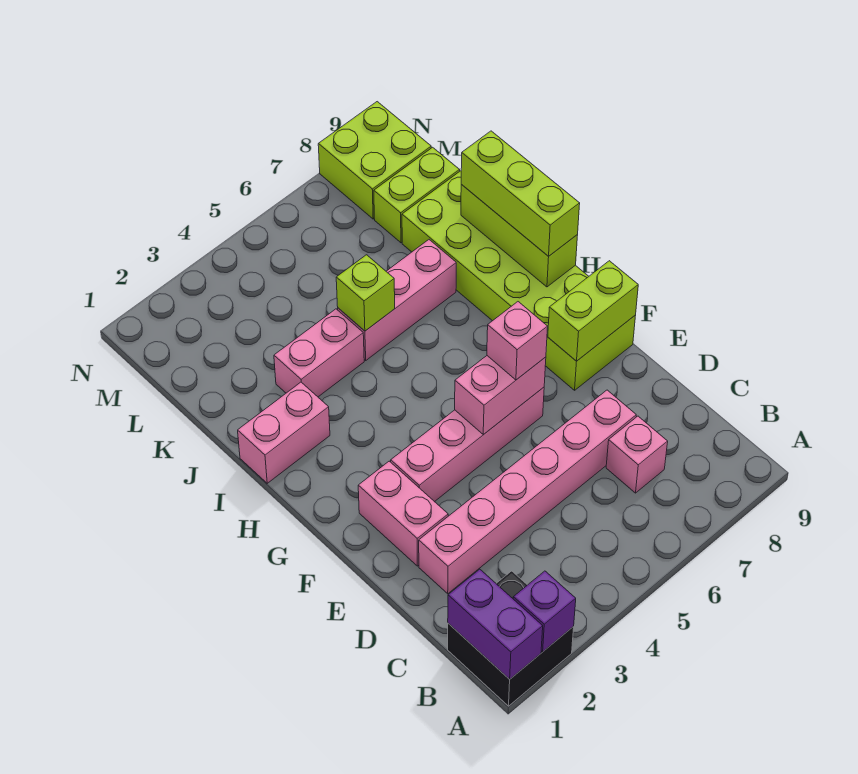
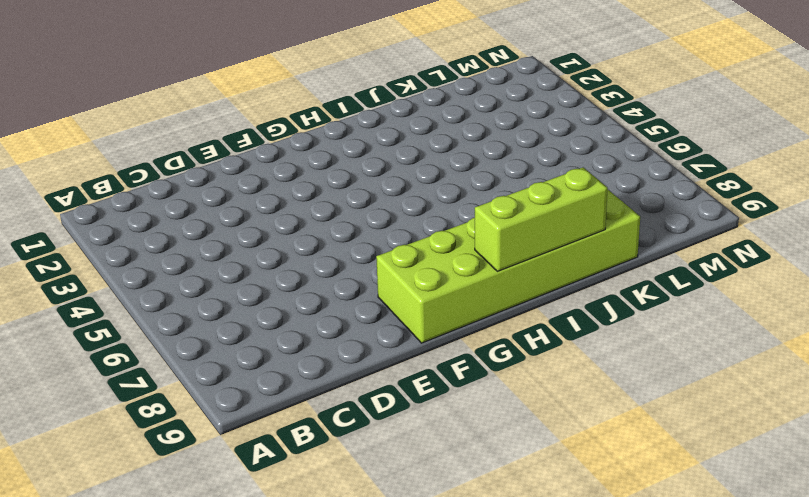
none -> black brick A1:B2 level 1
none -> pink brick C7 level 1
none -> pink brick D2:D7 level 1

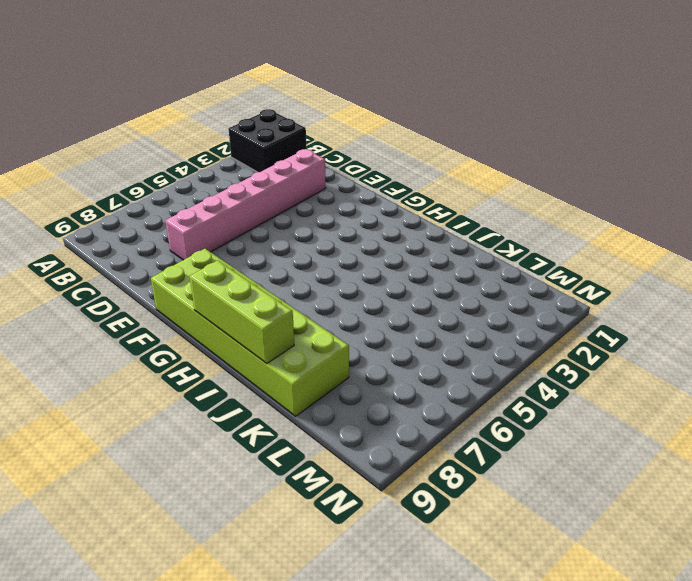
none -> pink brick C7 level 1
none -> pink brick E2:F2 level 1
none -> pink brick F3:F6 level 1

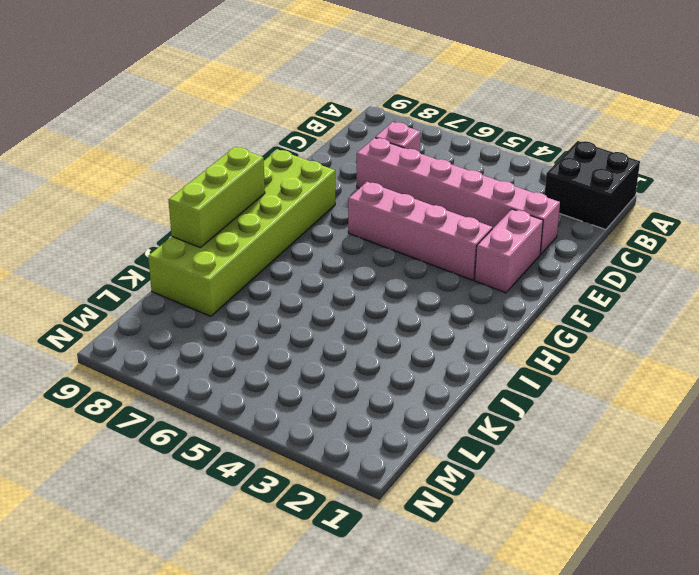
none -> pink brick I1:I2 level 1
none -> pink brick J3:J4 level 1
none -> pink brick J5:J7 level 1

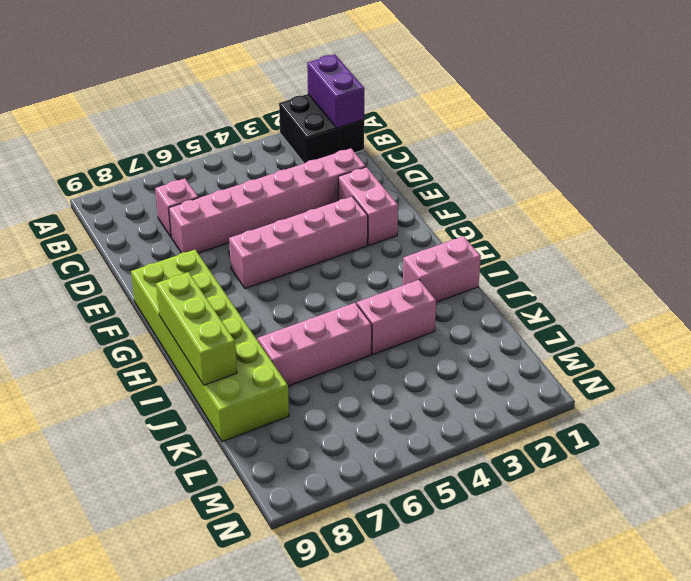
none -> lime brick L8:L9 level 1
none -> lime brick M8:N9 level 1
none -> purple brick A2 level 2

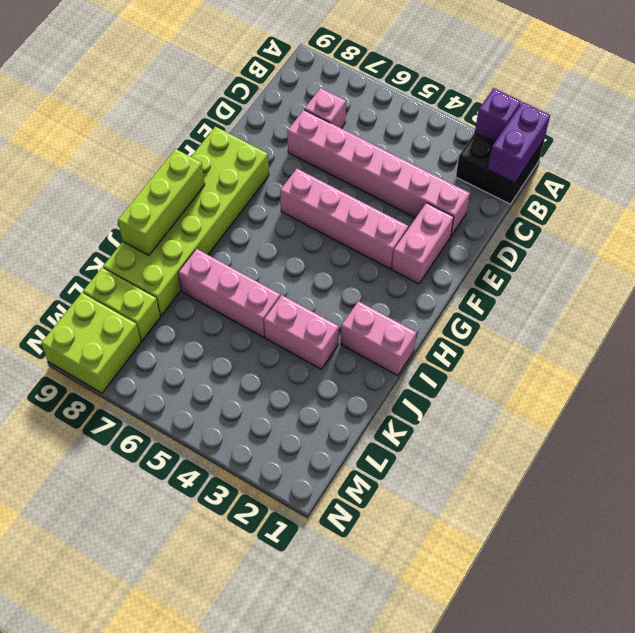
none -> pink brick F5:F6 level 2
none -> lime brick F8:F9 level 2
none -> lime brick J5 level 2

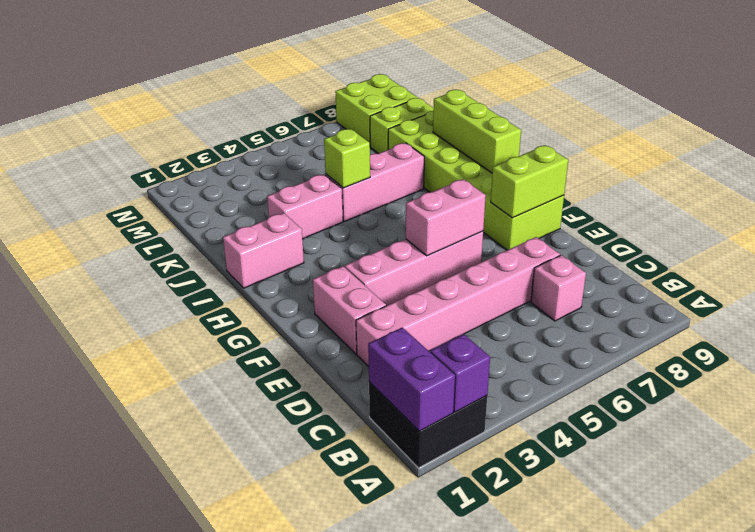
none -> pink brick F6 level 3
none -> lime brick H9:J9 level 3

